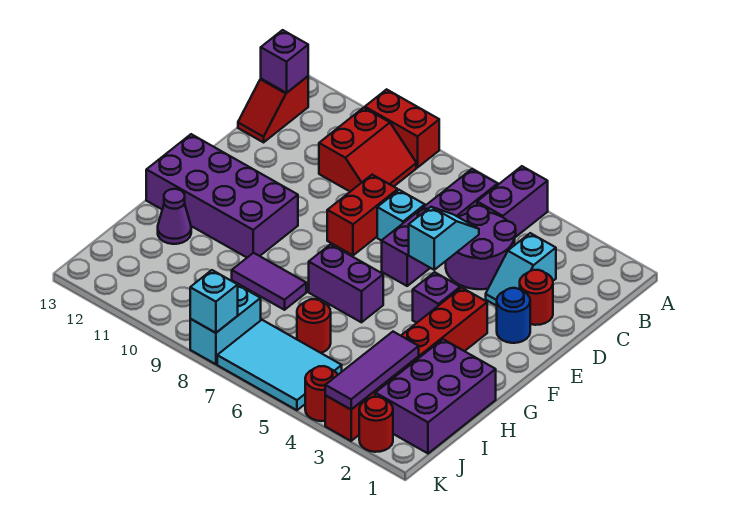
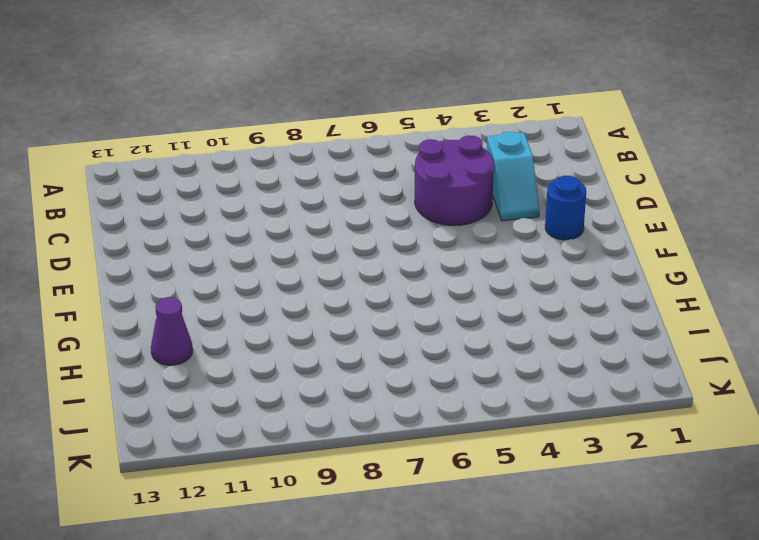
none -> purple brick A5:B5 level 1
none -> red brick A9:A10 level 1
none -> purple brick B6:E6 level 1

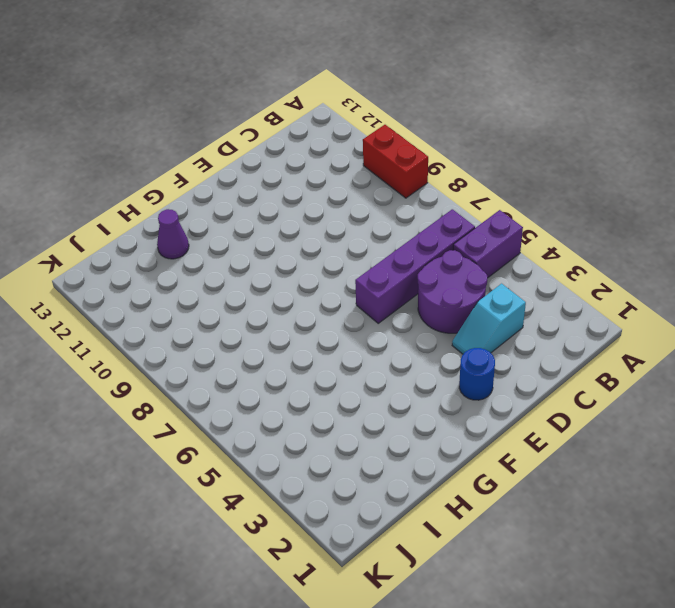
none -> red slope B9:C10 level 1 top 10
none -> red slope B13:C13 level 1 top B
none -> red round brick D2 level 1

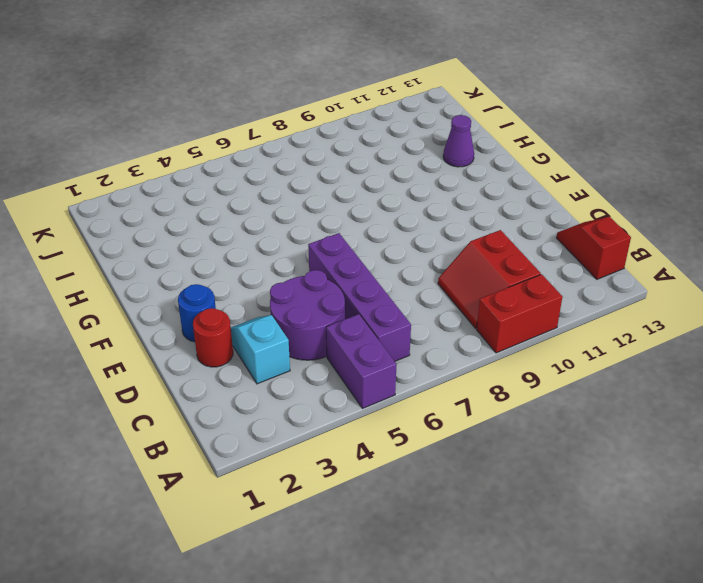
none -> cyan brick D7 level 1
none -> red brick D8:E8 level 1
none -> red brick F3:K3 level 1

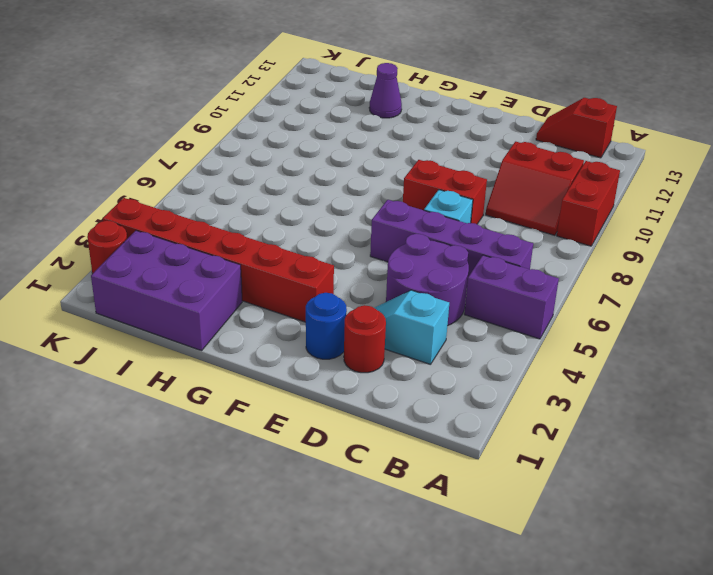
none -> purple brick F4 level 1
none -> purple brick F10:G13 level 1
none -> purple brick G6:G7 level 1

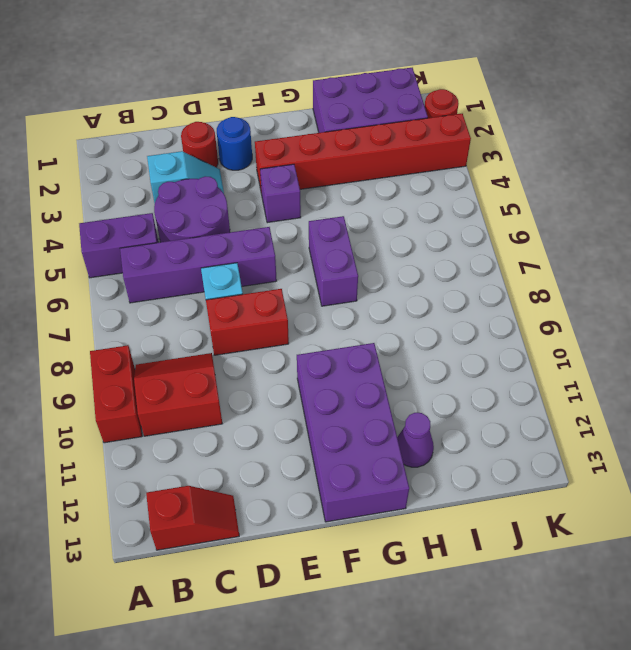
none -> purple tile H8:H9 level 1
none -> red round brick I6 level 1
none -> cyan tile J5:K7 level 1

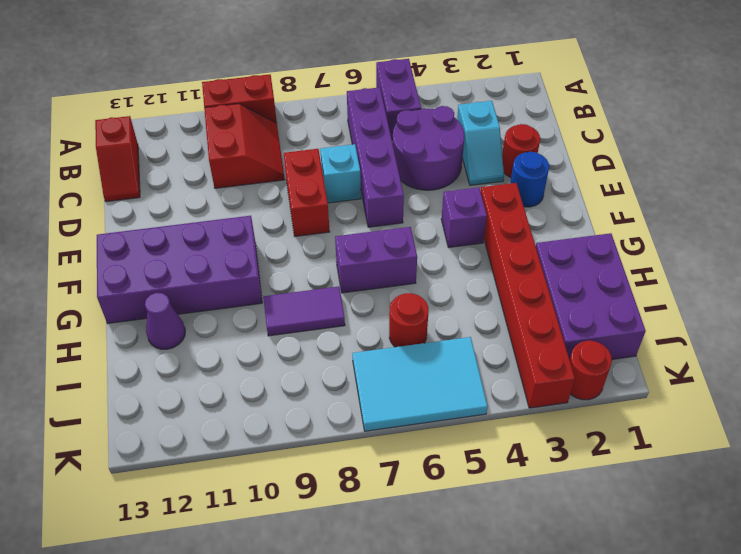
none -> cyan brick J8:K8 level 1
none -> red round brick K4 level 1
none -> purple brick B13 level 2

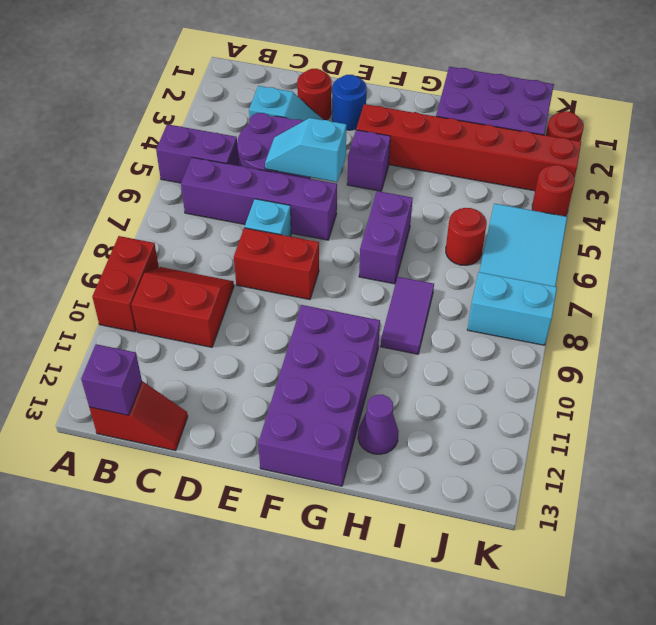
none -> purple tile I3:K3 level 2
none -> cyan brick K8 level 2

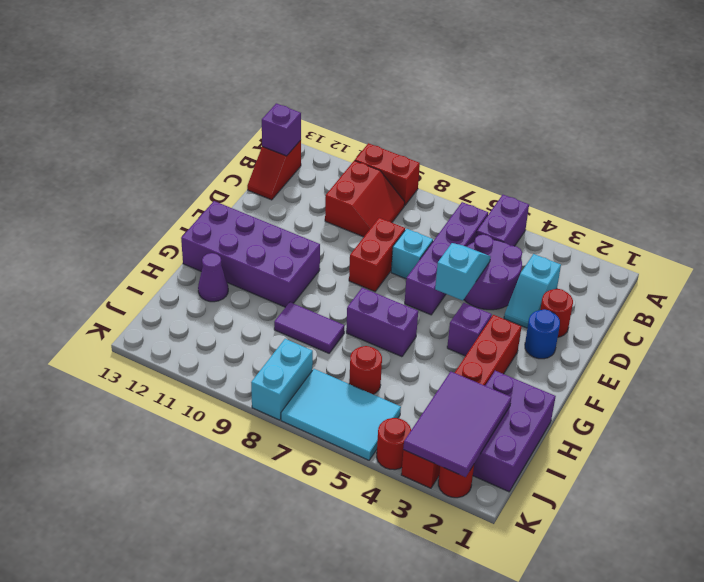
purple tile I2:K3 level 2 -> purple tile I3:K3 level 2
none -> cyan brick K8 level 2

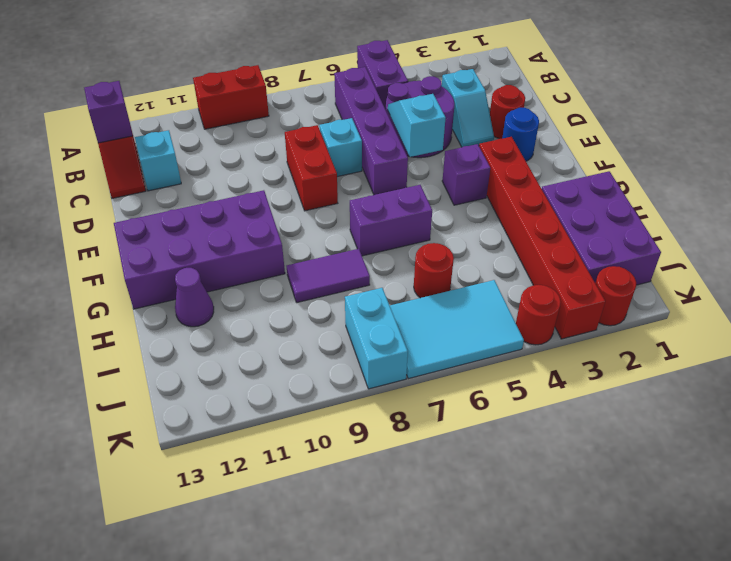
cyan brick C12 level 1 -> cyan brick K8 level 2
none -> red slope B9:C10 level 1 top 10
none -> purple tile I3:K3 level 2

